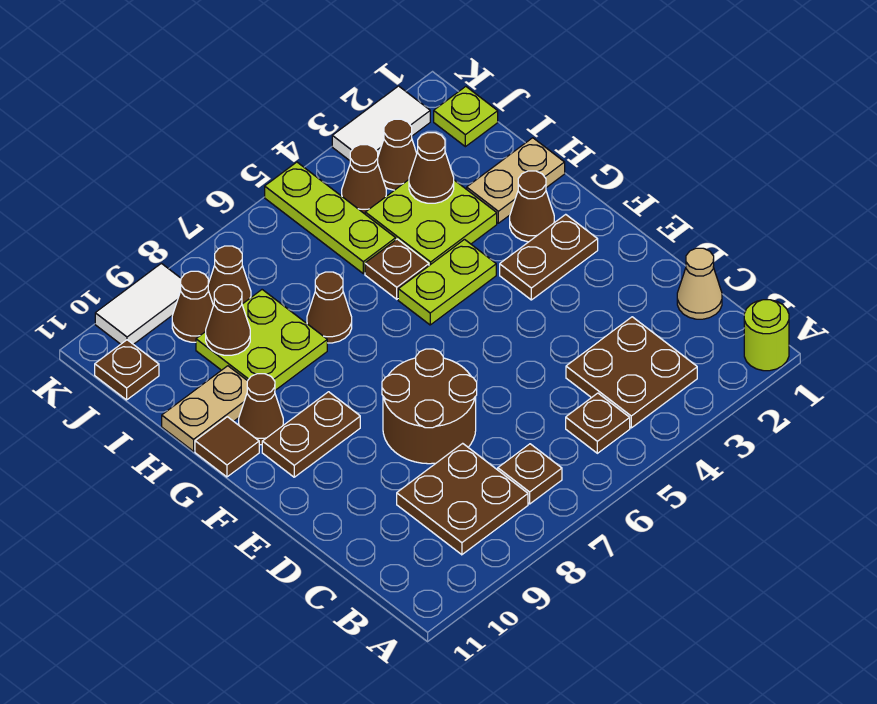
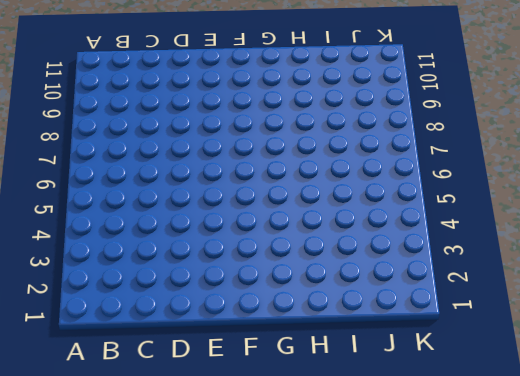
none -> lime round brick A1 level 1
none -> brown plate B3:C4 level 1
none -> brown plate B5 level 1
none -> brown plate B7 level 1

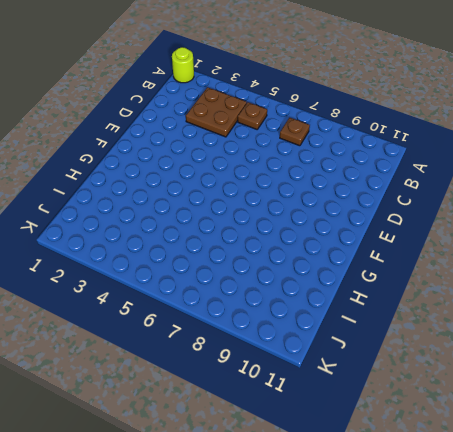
none -> brown plate B8:C9 level 1
none -> tan cone C1 level 1
none -> brown round brick D7:E8 level 1
none -> brown plate F2:F3 level 1

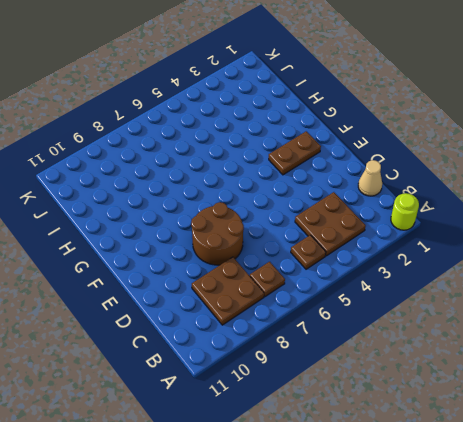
none -> brown plate F9:F10 level 1
none -> brown cone G2 level 1
none -> lime plate G4:G5 level 1
none -> brown cone G10 level 1

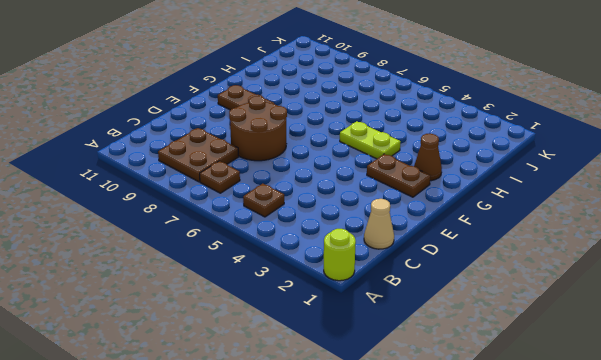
none -> brown plate B3:C4 level 1
none -> brown cone G10 level 1
none -> brown tile G11 level 1
none -> tan plate H1:H2 level 1

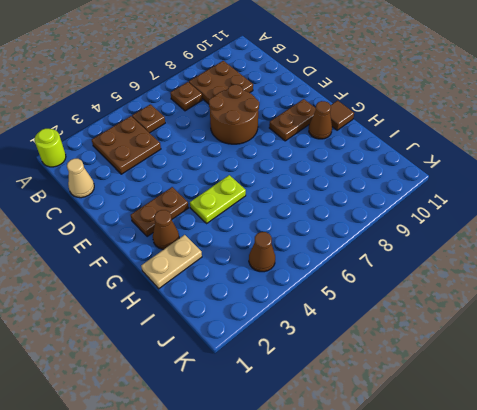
none -> lime plate H3:I4 level 1
none -> brown plate H5 level 1
none -> brown cone H7 level 1
none -> lime plate H8:I9 level 1

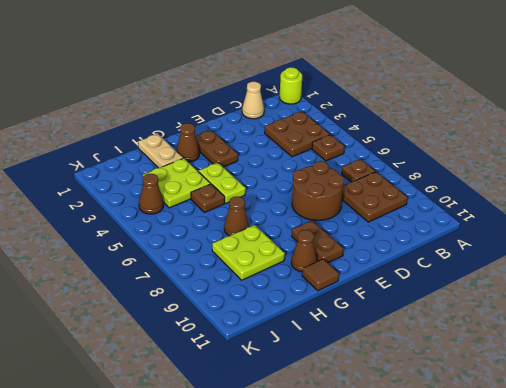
none -> tan plate H10:H11 level 1
none -> lime plate I5:K5 level 1
none -> lime plate J1 level 1
none -> brown cone J3 level 1

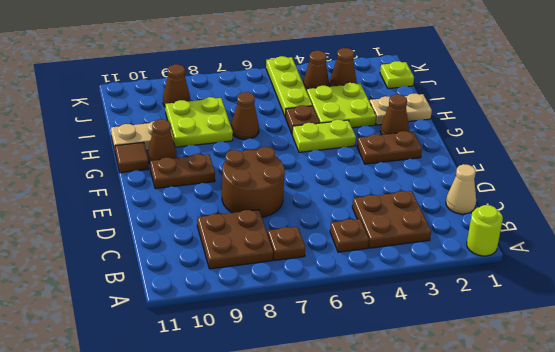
none -> brown cone J8 level 1
none -> brown plate J11 level 1
none -> white tile K2:K3 level 1
none -> white tile K9:K10 level 1

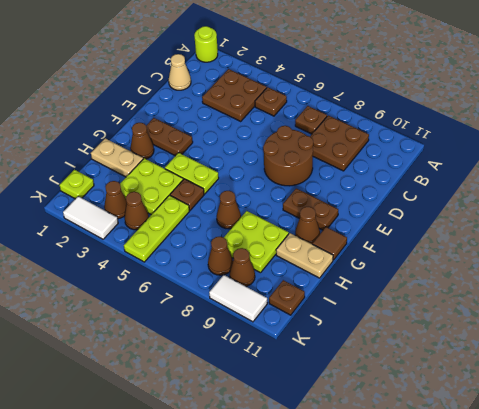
none -> brown cone I3 level 2
none -> brown cone I9 level 2

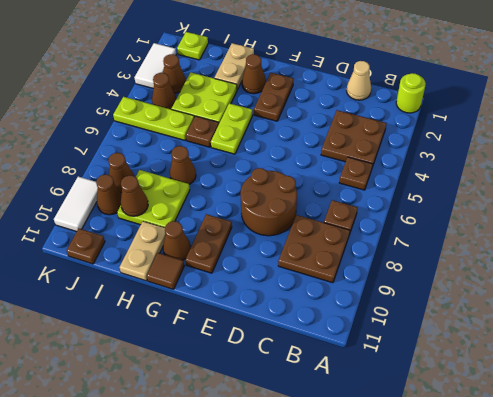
none -> brown cone I3 level 2

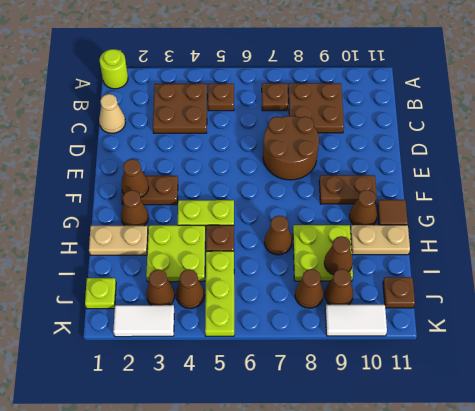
brown cone F2 level 2 -> brown cone I3 level 2

